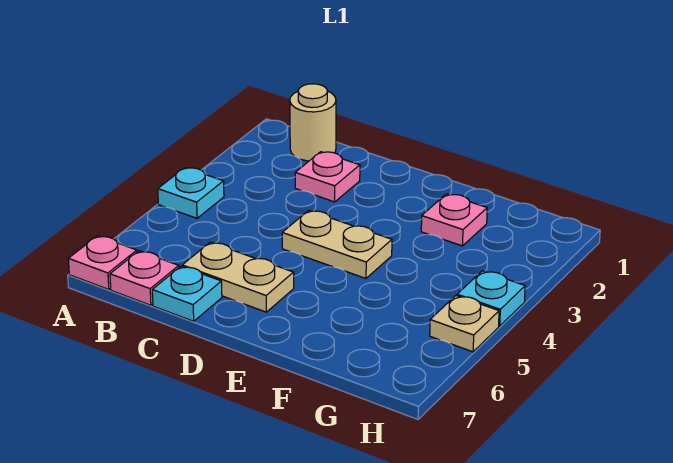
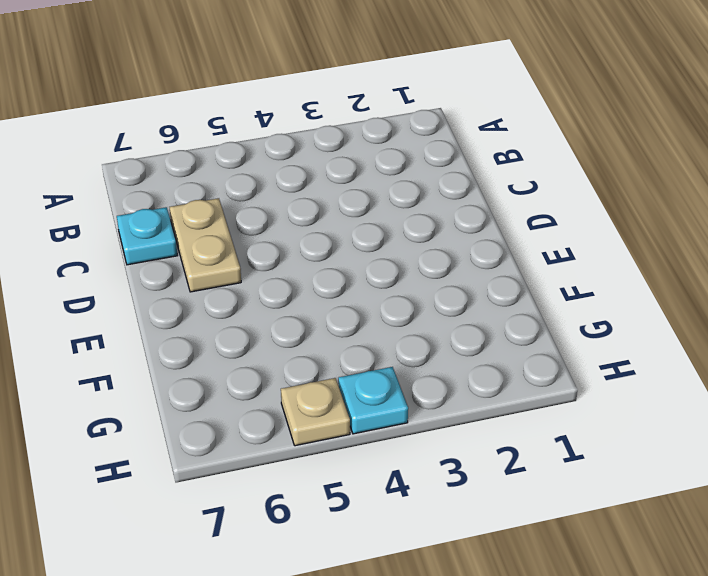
none -> cyan plate A4 level 1
none -> pink plate A7 level 1

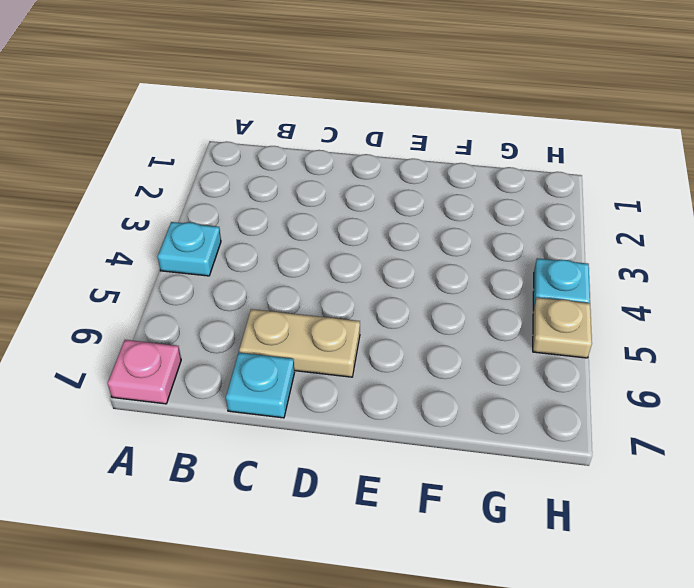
none -> tan round brick B1 level 1
none -> pink plate B7 level 1

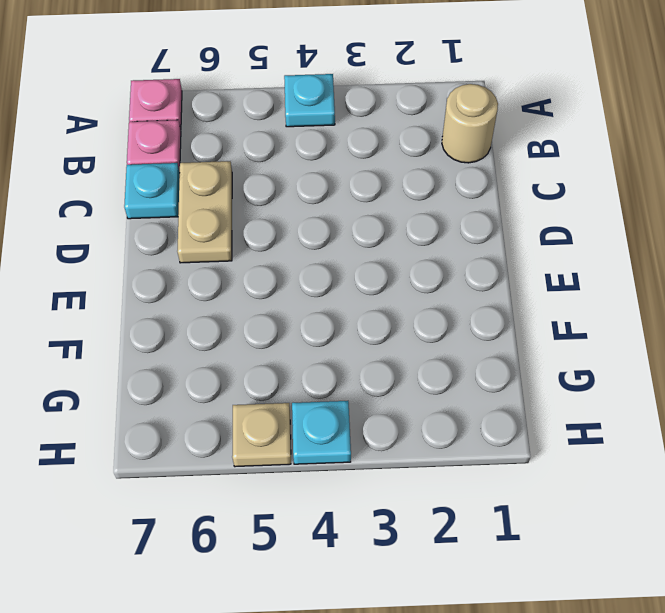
none -> pink plate C2 level 1
none -> tan plate D4:E4 level 1

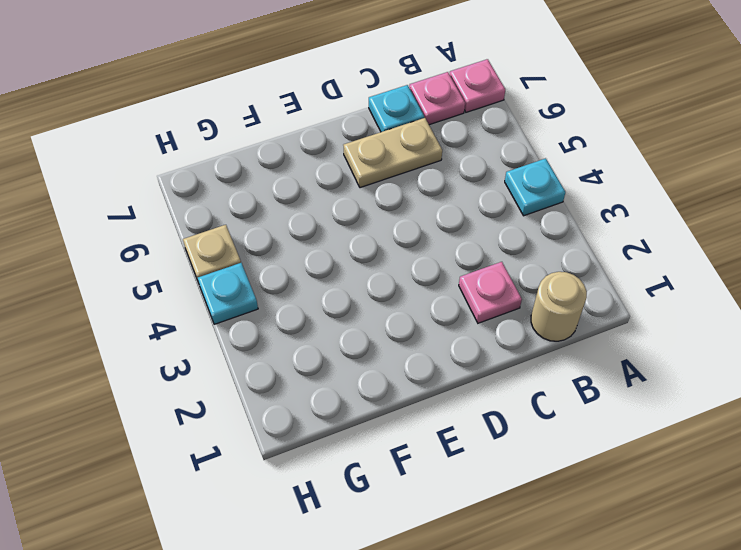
none -> tan plate D4:E4 level 1
none -> pink plate F2 level 1

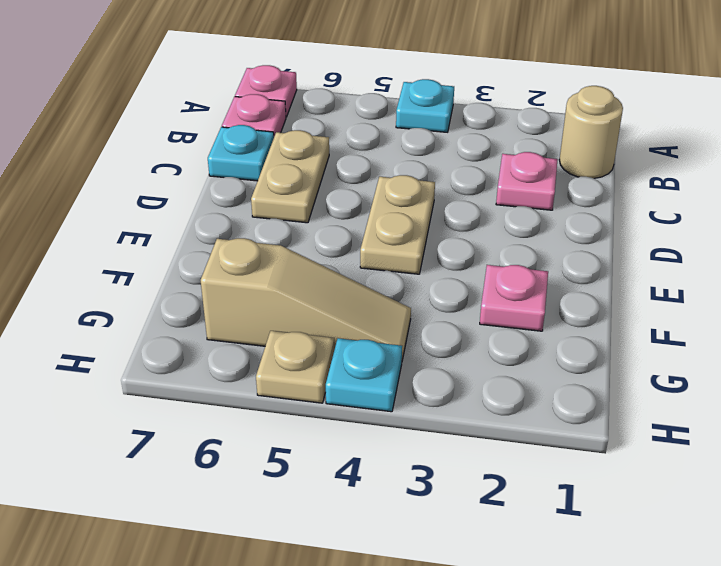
tan slope G4:G6 level 1 top 6 -> none

